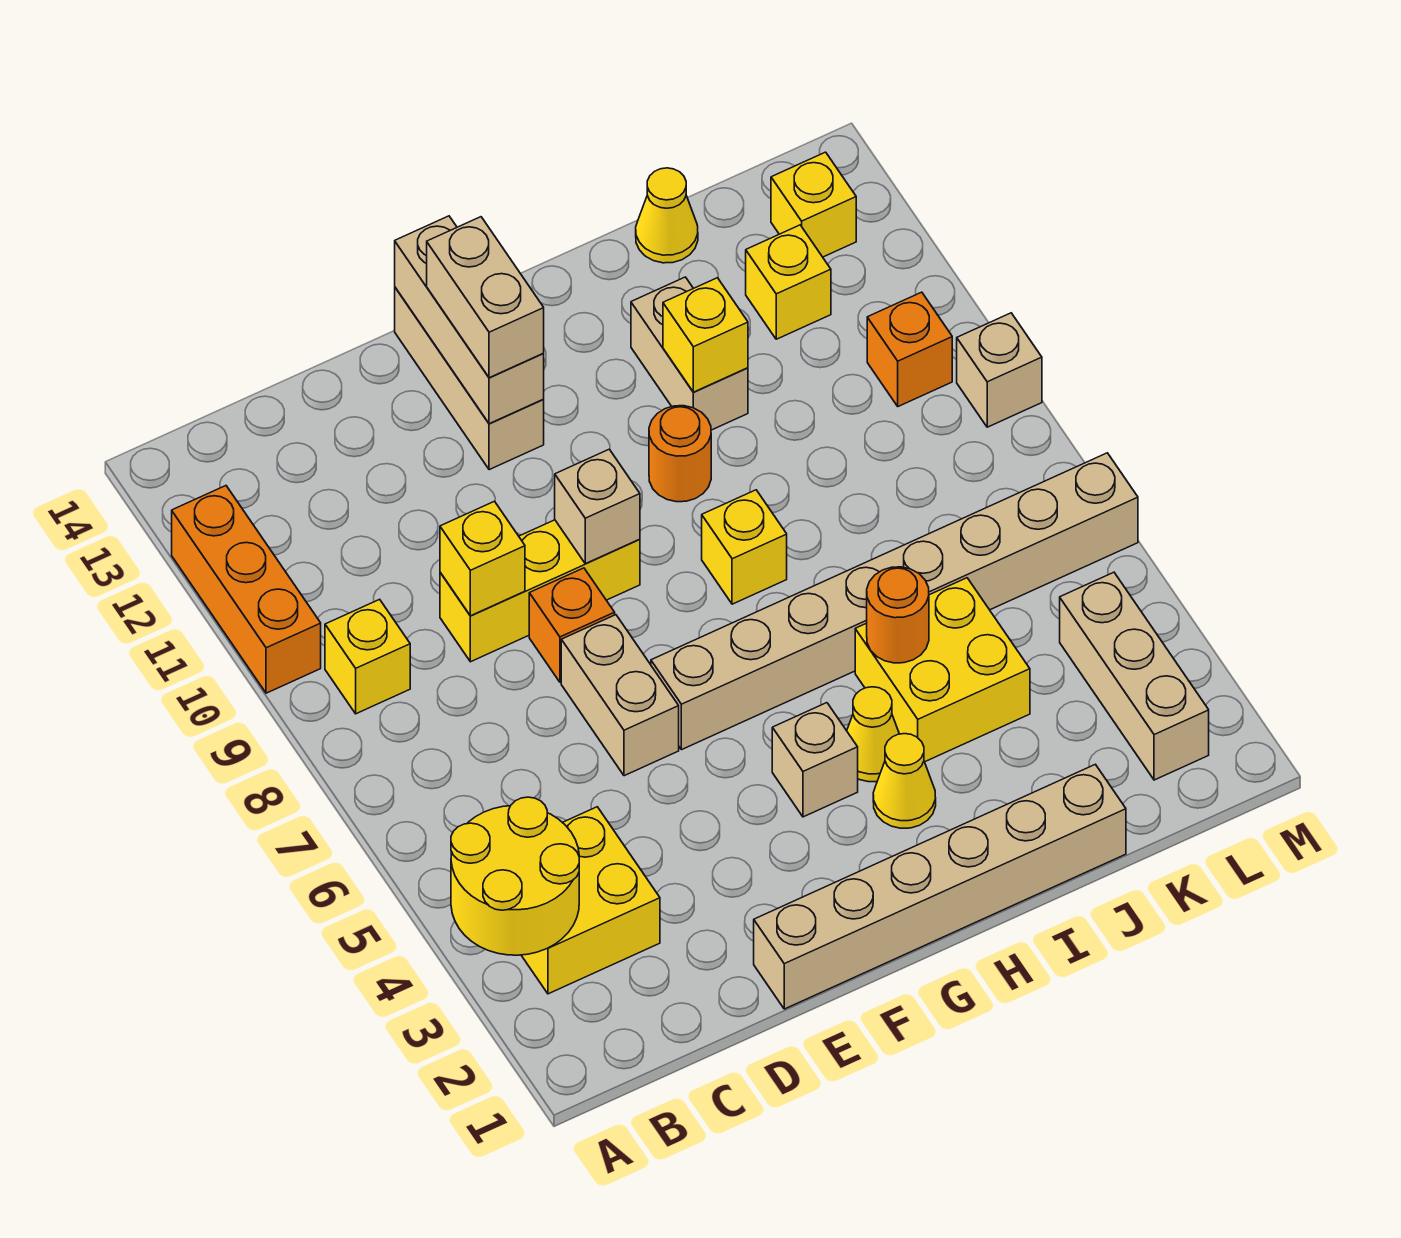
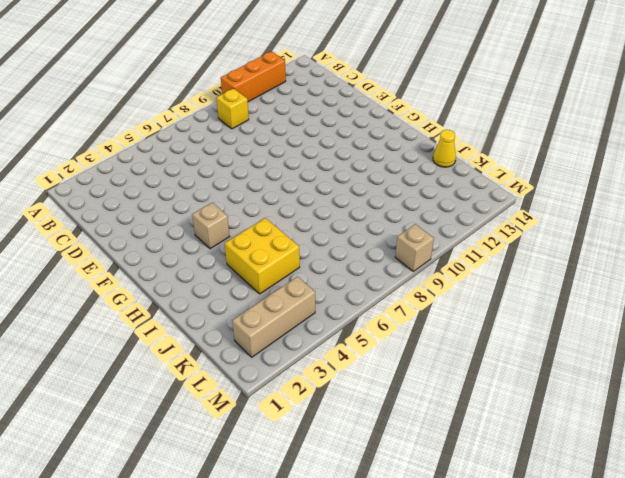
none -> yellow brick B3:C4 level 1
none -> yellow brick D9:F9 level 1
none -> tan brick E1:J1 level 1

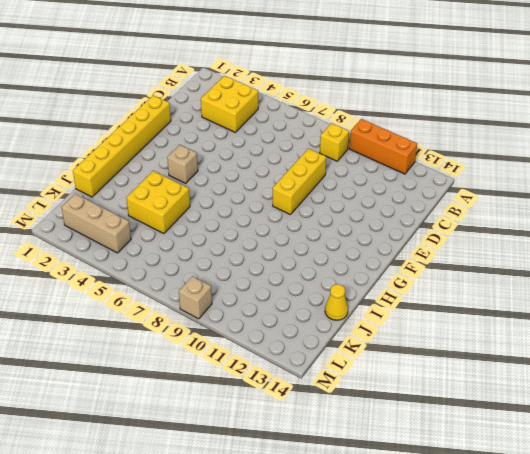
yellow brick E1:J1 level 1 -> tan brick E1:J1 level 1
none -> tan brick E6:E7 level 1
none -> orange brick E8 level 1
none -> tan brick F6:M6 level 1

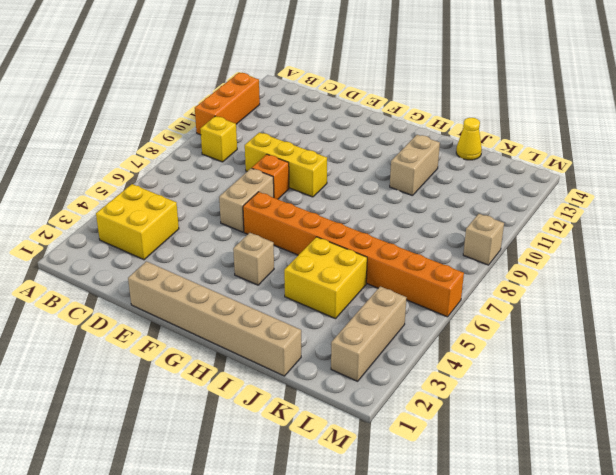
orange brick F6:M6 level 1 -> tan brick F6:M6 level 1
none -> tan brick F12:F14 level 1
none -> yellow cone H3 level 1
none -> yellow cone H4 level 1

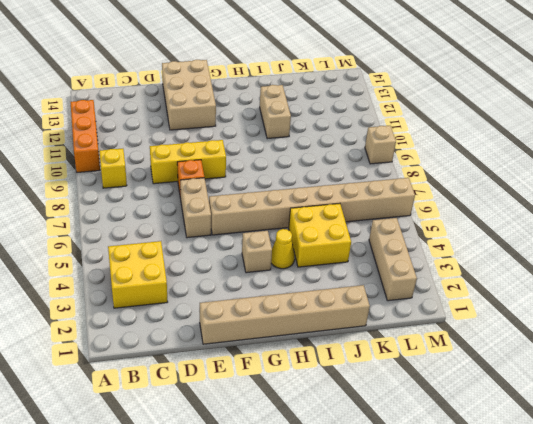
tan brick E12:F14 level 1 -> tan brick F12:F14 level 1
none -> yellow cone H3 level 1
none -> yellow brick H8 level 1
none -> orange round brick H10 level 1

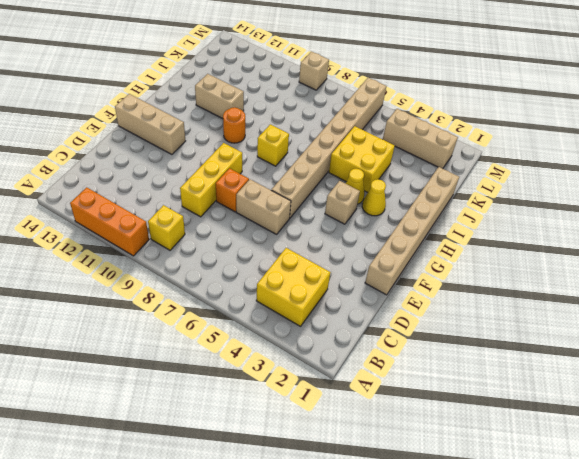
none -> yellow cone J14 level 1
none -> yellow brick K12 level 1
none -> orange brick L10 level 1

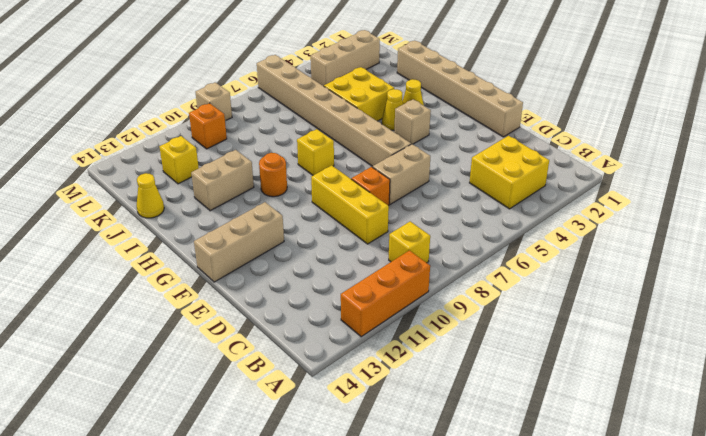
none -> yellow brick L13 level 1
none -> yellow round brick A3:B4 level 2
none -> yellow brick D9 level 2

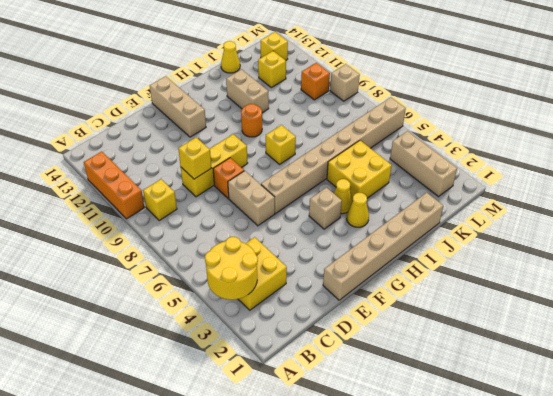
none -> tan brick F9 level 2
none -> tan brick F12:F14 level 2
none -> orange round brick I5 level 2

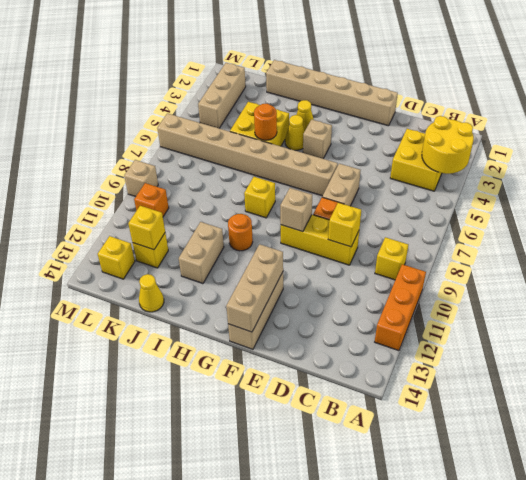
yellow brick K12 level 2 -> yellow brick I11 level 2
none -> tan brick F12:F13 level 3

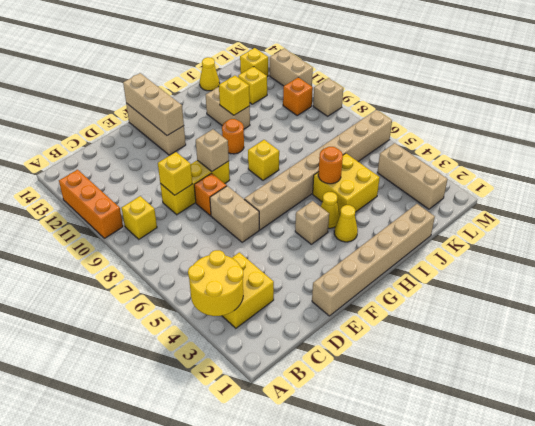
tan brick M11:M12 level 1 -> tan brick F12:F13 level 3

